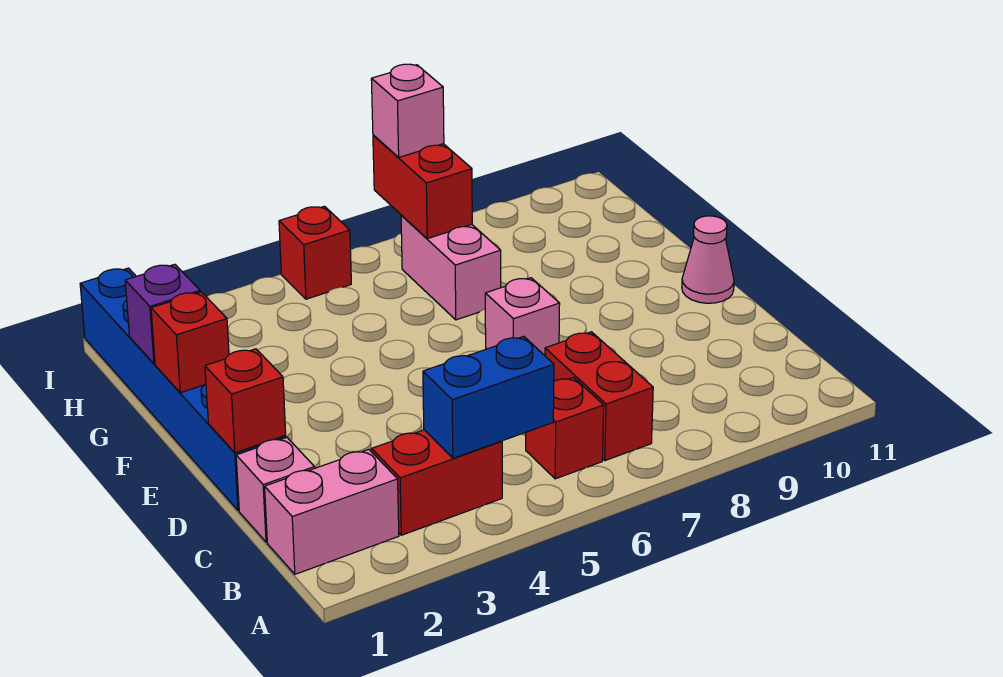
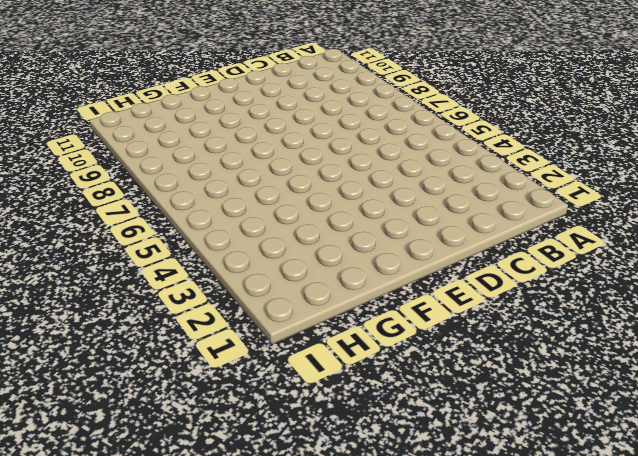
none -> pink brick B1:B2 level 1
none -> red brick B3:B4 level 1
none -> red brick B6 level 1

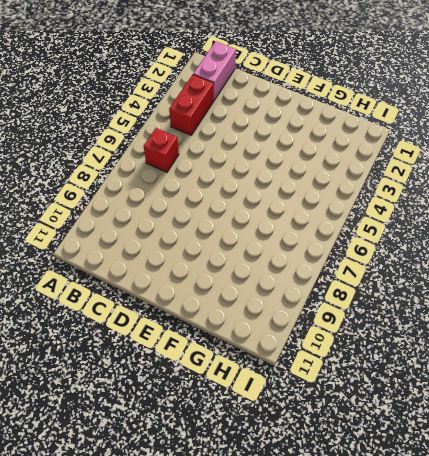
none -> red brick B7:C7 level 1
none -> pink brick C1 level 1
none -> blue brick D1:I1 level 1

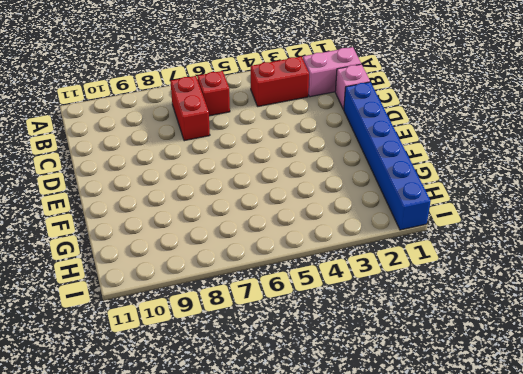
none -> pink brick E7 level 1
none -> pink cone E11 level 1
none -> pink brick G7:H7 level 1

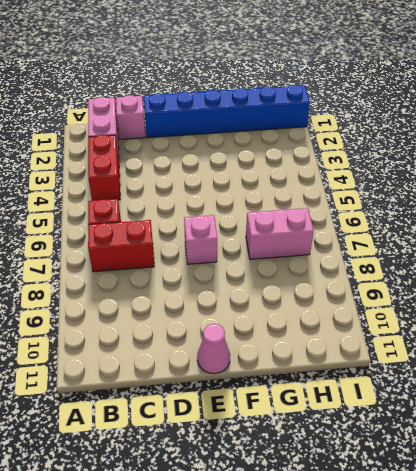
none -> red brick I5 level 1
none -> blue brick B4:B5 level 2
none -> red brick D1 level 2

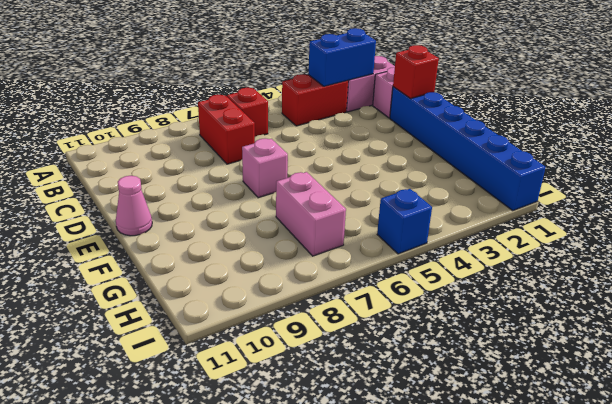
blue brick B2:B3 level 2 -> blue brick B4:B5 level 2
blue brick I5 level 1 -> red brick I5 level 1
none -> red brick F1 level 2
none -> purple brick G1 level 2
none -> red brick H7:I7 level 2

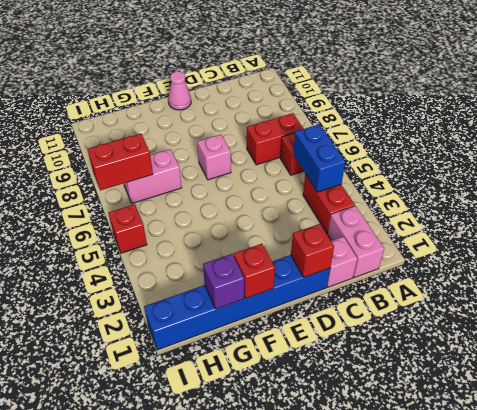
none -> pink brick I7 level 3

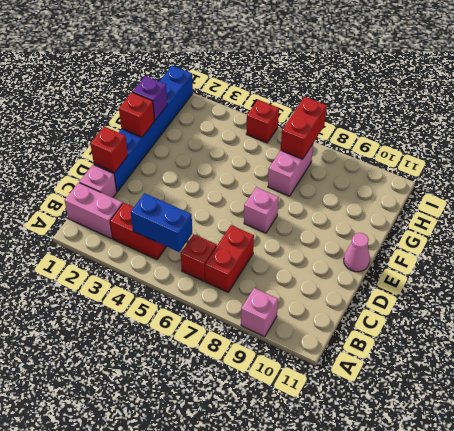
pink brick A9 level 1 -> pink brick I7 level 3

